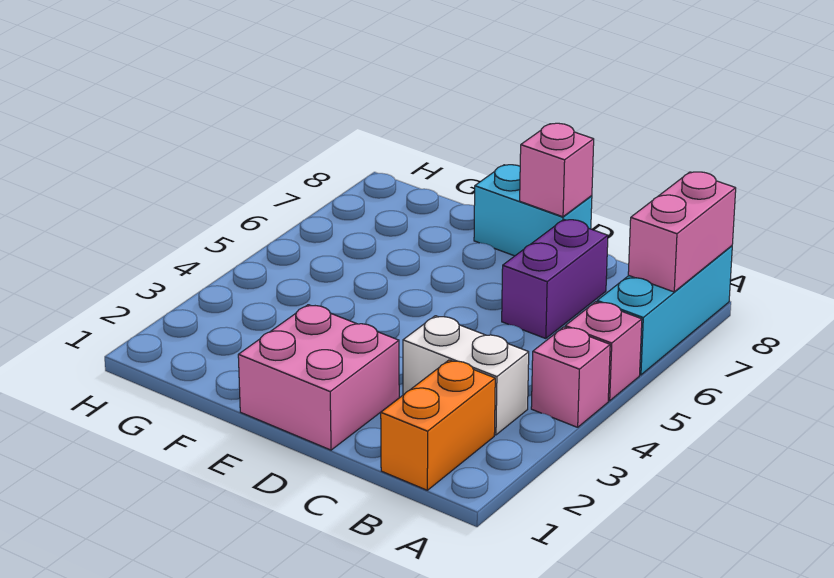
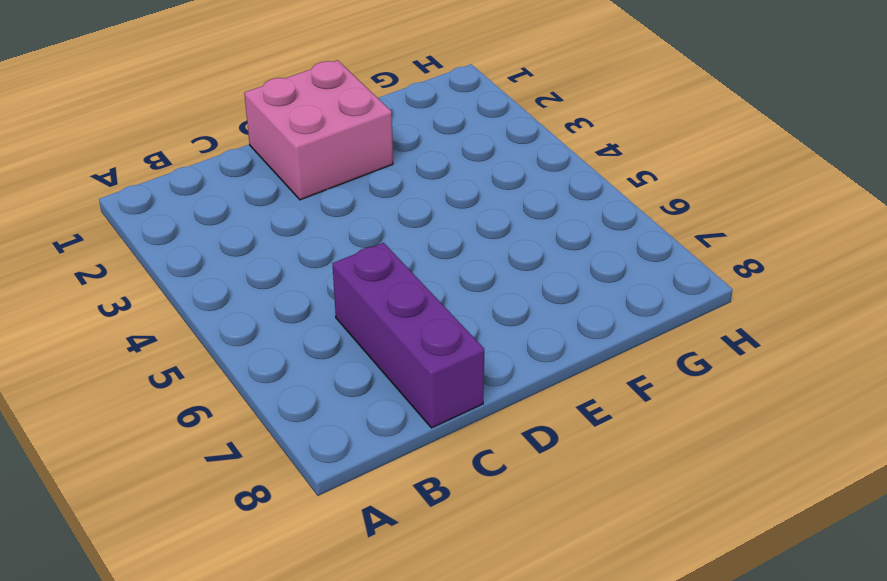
purple brick C6:C8 level 1 -> purple brick C6:C7 level 1
none -> pink brick A4 level 1
none -> pink brick A5 level 1

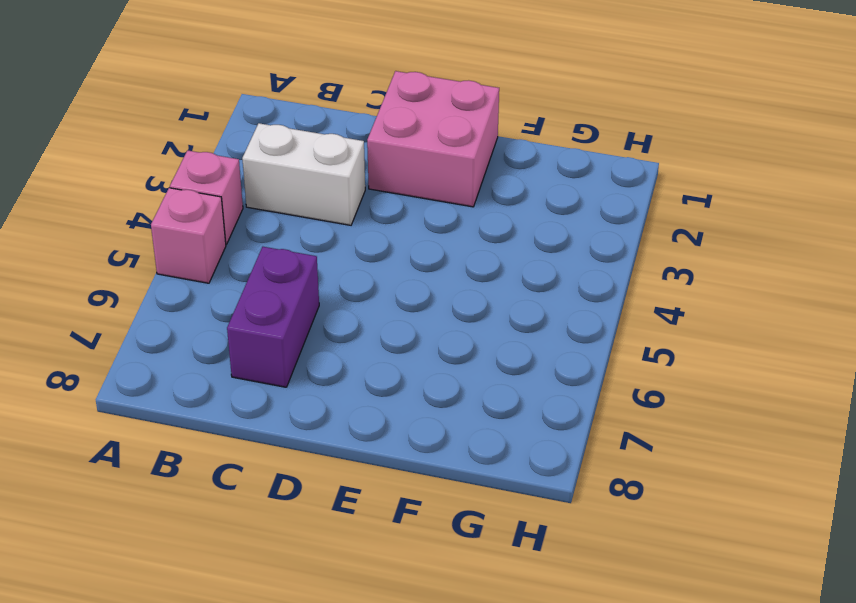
none -> cyan brick A6:A8 level 1
none -> orange brick B1:B2 level 1

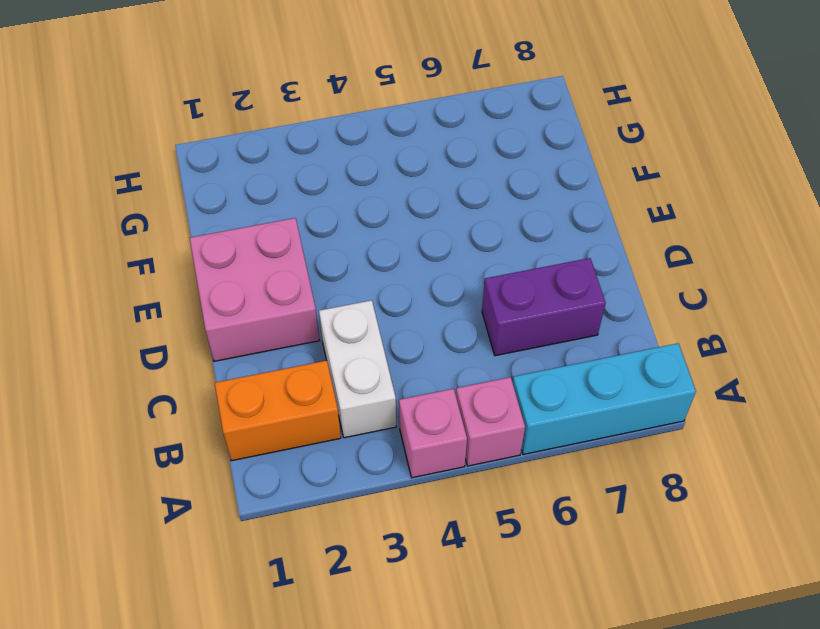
none -> cyan brick D8:E8 level 1
none -> pink brick A7:A8 level 2

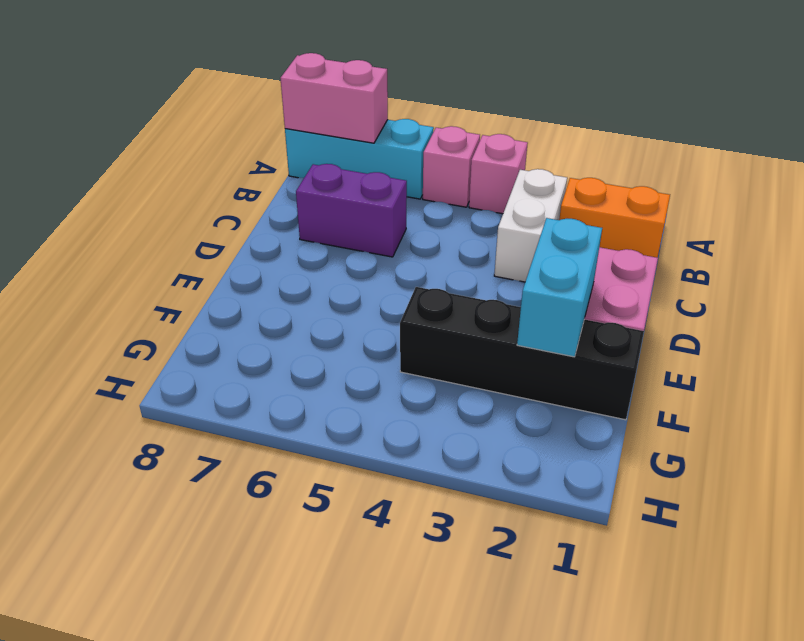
cyan brick E2:F2 level 2 -> cyan brick D8:E8 level 1
black brick F1:F4 level 1 -> none
none -> pink brick D8 level 2

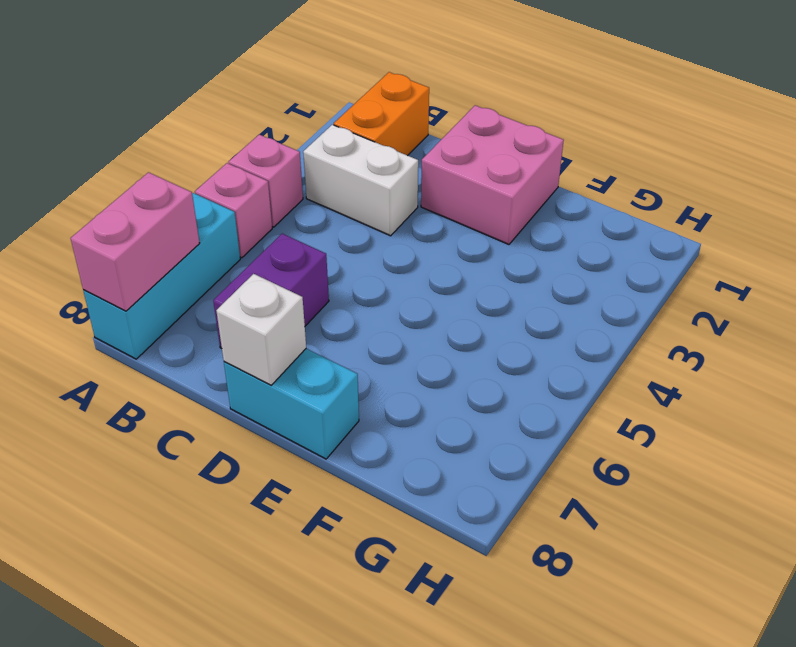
white brick D8 level 2 -> pink brick D8 level 2

